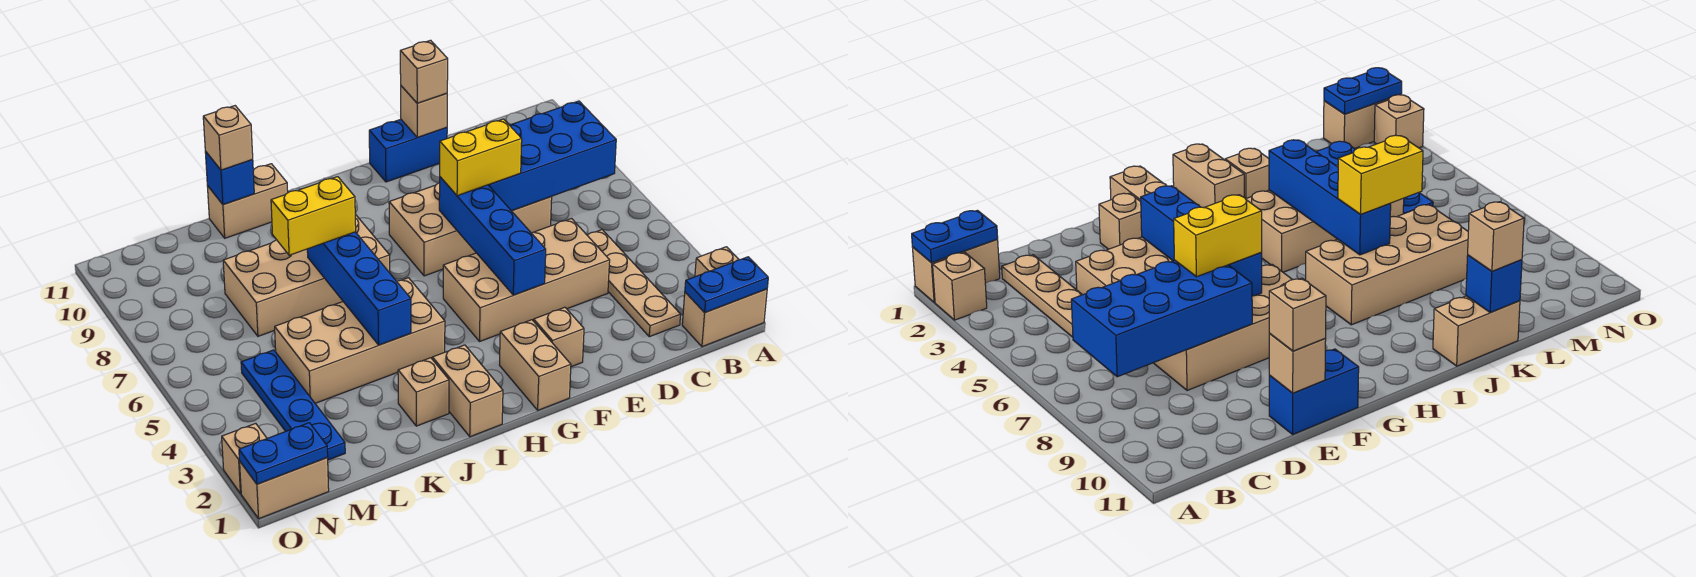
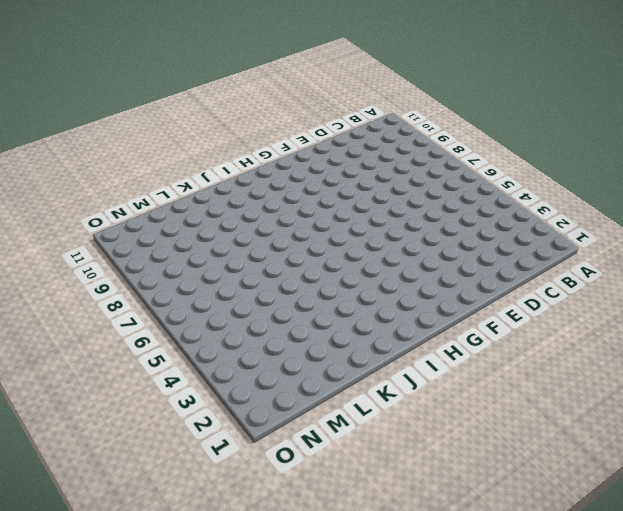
none -> tan brick A1:B1 level 1
none -> tan brick A2 level 1
none -> tan plate C2:C5 level 1

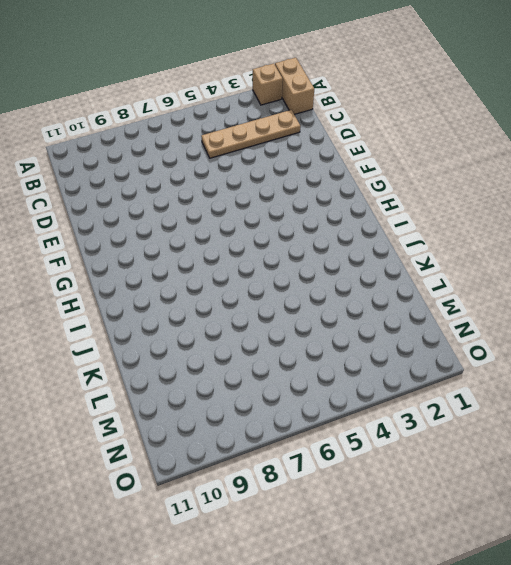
none -> tan brick D4:G5 level 1
none -> tan brick D7:G8 level 1
none -> blue brick E11:F11 level 1

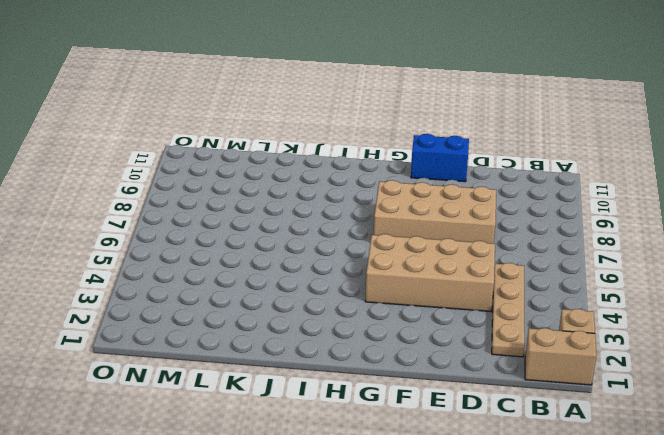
none -> tan brick F2 level 1
none -> tan brick G1:G2 level 1
none -> tan brick I1:I2 level 1

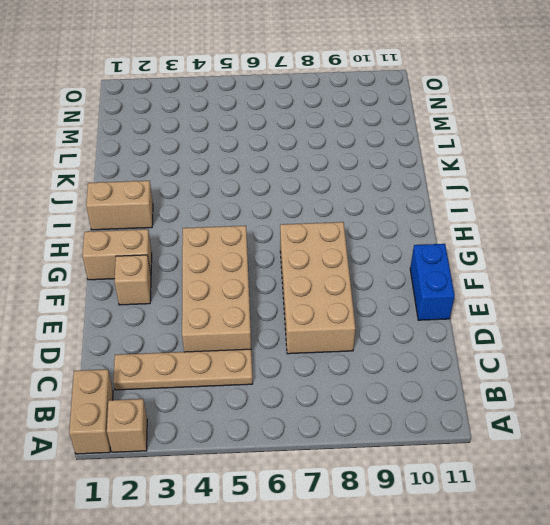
none -> tan brick I4:L5 level 1
none -> tan brick I7:L8 level 1
none -> tan brick J2 level 1

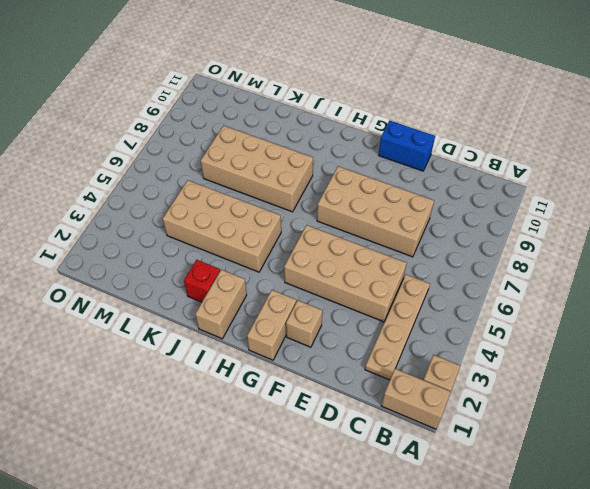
red brick J2 level 1 -> tan brick J2 level 1
none -> tan brick J11:K11 level 1
none -> blue plate M2:M5 level 1
none -> tan brick N1:O1 level 1

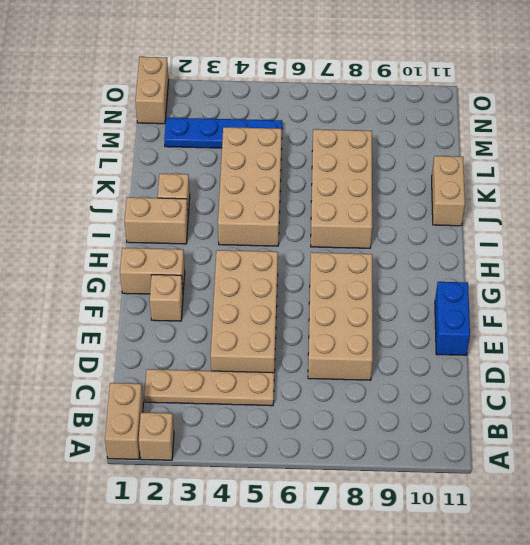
none -> tan brick O2 level 1
none -> blue plate A1:B1 level 2
none -> blue brick B7:E8 level 2

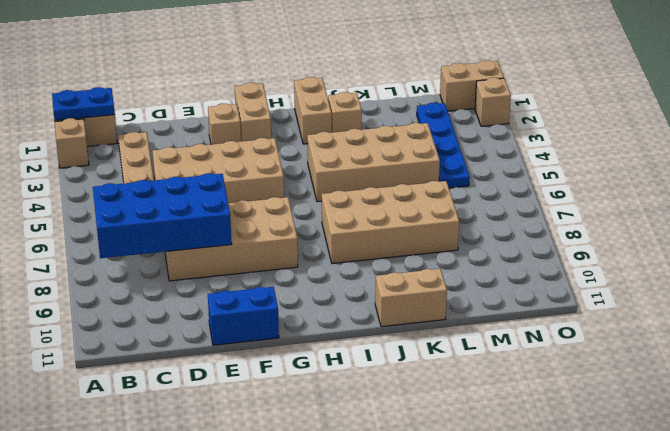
none -> tan brick E11 level 2
none -> blue brick F4:F7 level 2
none -> blue brick J4:J7 level 2

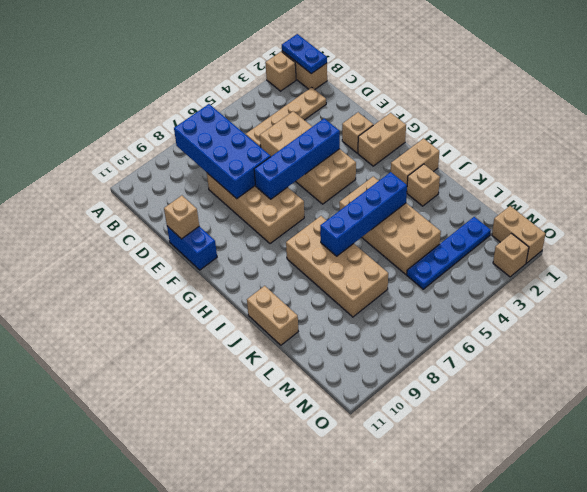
none -> blue brick K11 level 2
none -> blue plate N1:O1 level 2
none -> yellow brick E7:F7 level 3

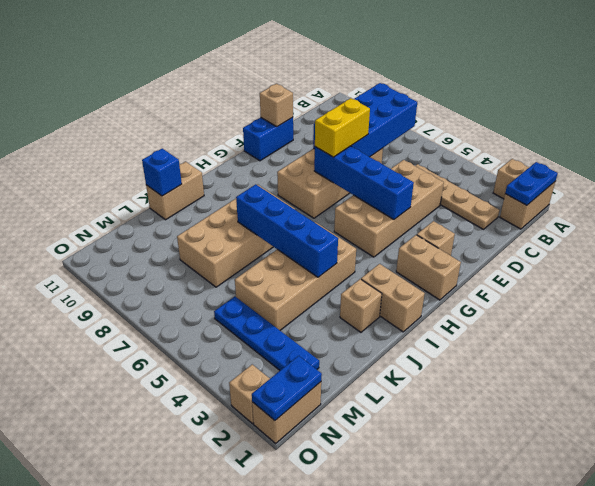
none -> tan brick E11 level 3
none -> yellow brick J7:K7 level 3
none -> tan brick K11 level 3

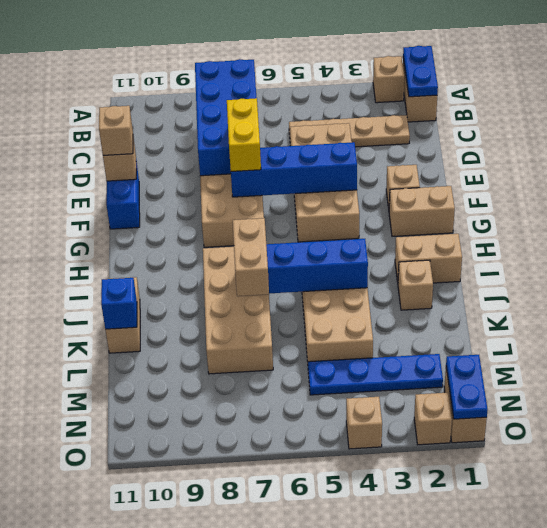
tan brick J7:K7 level 3 -> yellow brick J7:K7 level 3
tan brick O4 level 1 -> tan brick K11 level 3

